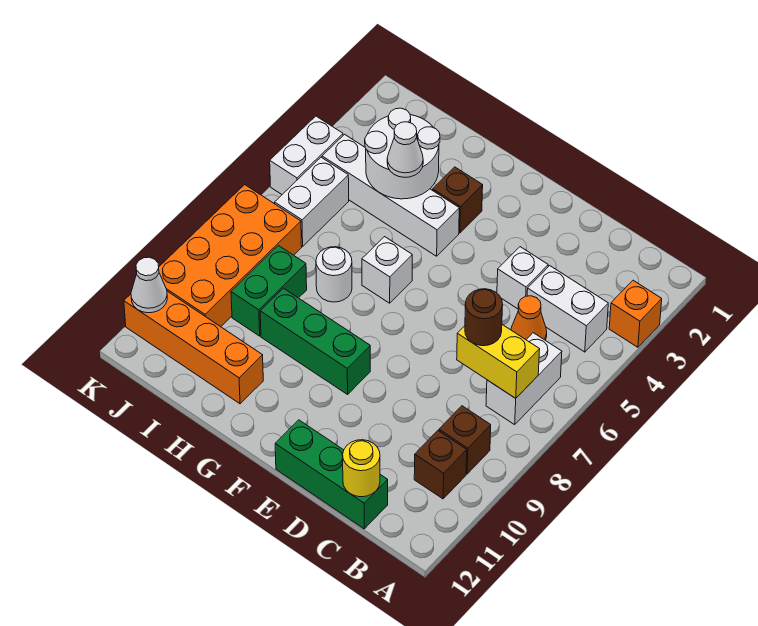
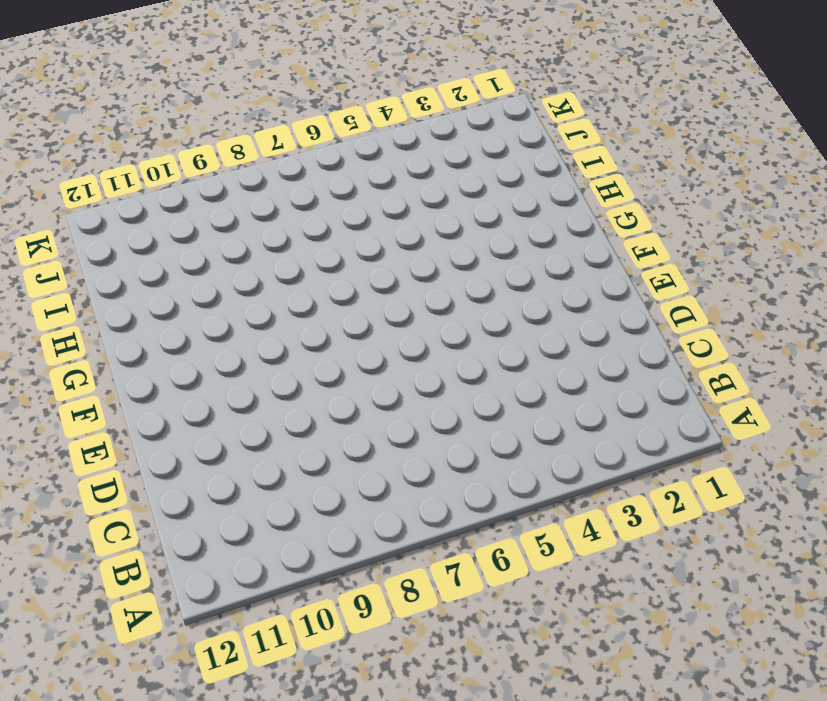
none -> orange brick A3 level 1
none -> white brick B4:C4 level 1
none -> white brick B6:B7 level 1

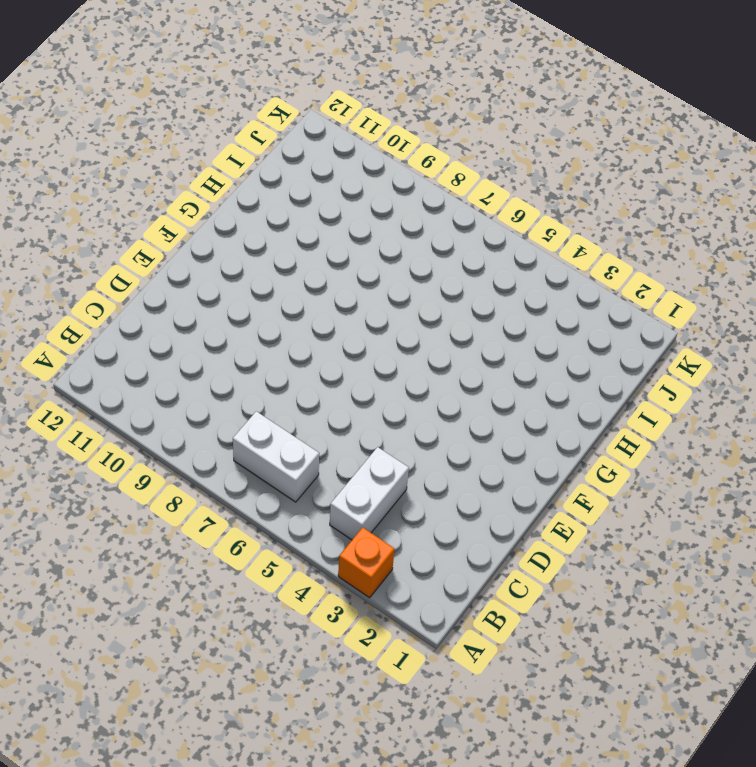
none -> brown brick B9 level 1
none -> brown brick B10 level 1
none -> orange cone C5 level 1

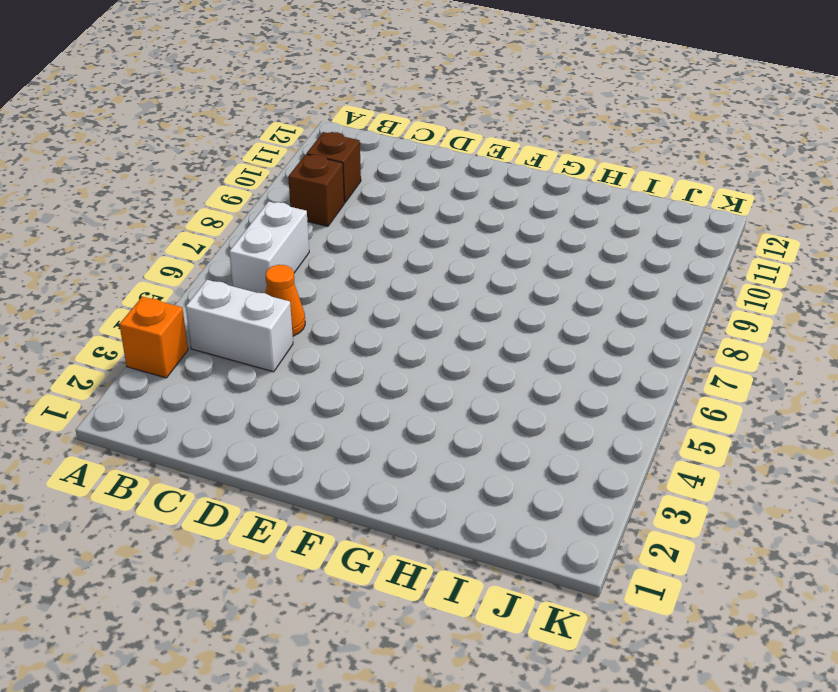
none -> green brick C12:E12 level 1
none -> white brick D4 level 1
none -> green brick F9:H9 level 1

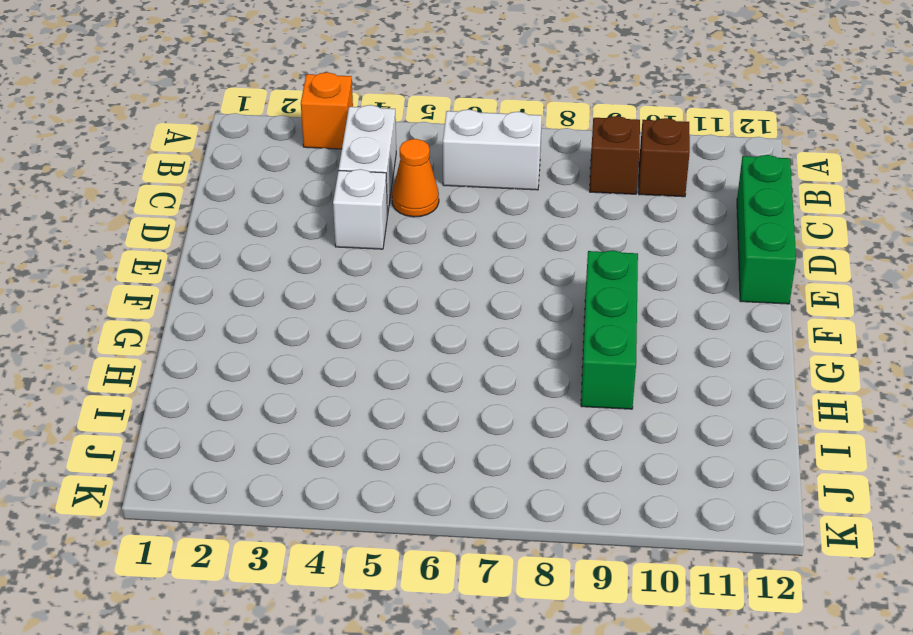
none -> brown brick G3 level 1
none -> white brick G4:J4 level 1
none -> white brick G6 level 1

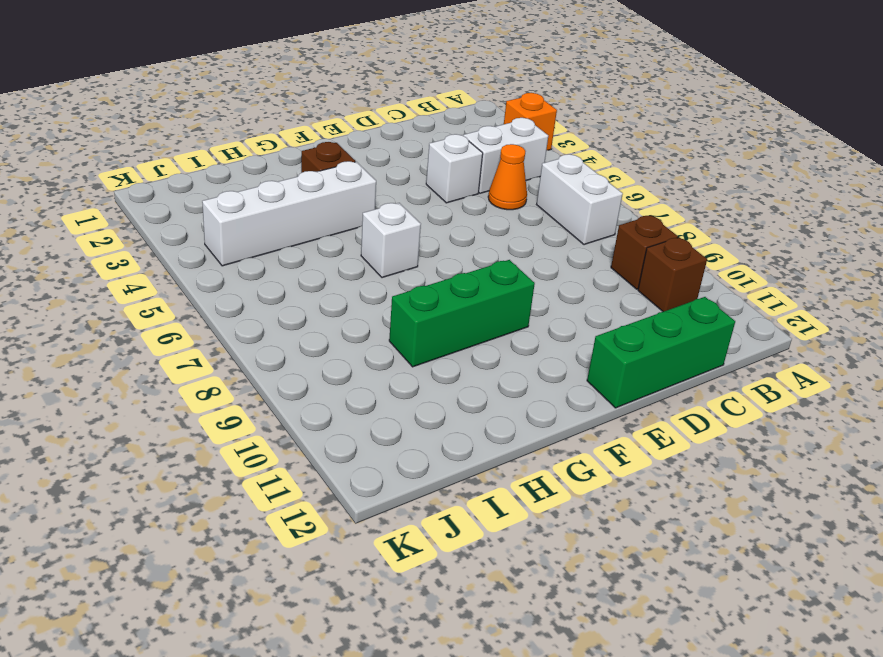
none -> white round brick H7 level 1
none -> orange brick H11:K11 level 1
none -> green brick I8:I9 level 1

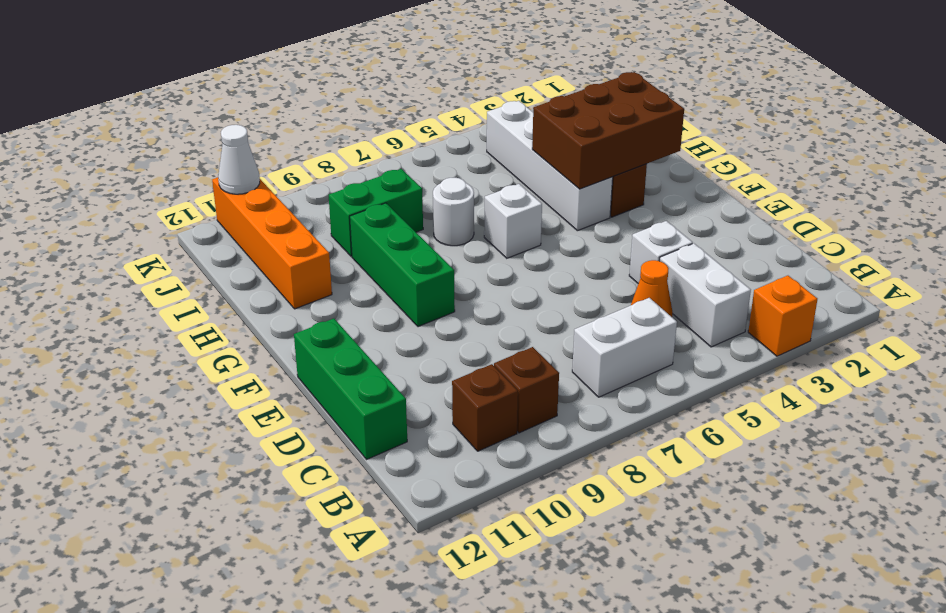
brown brick G2:H4 level 2 -> white round brick H3:I4 level 2
none -> white brick J5:J6 level 1
none -> orange brick J7:K10 level 1
none -> white brick K4:K5 level 1

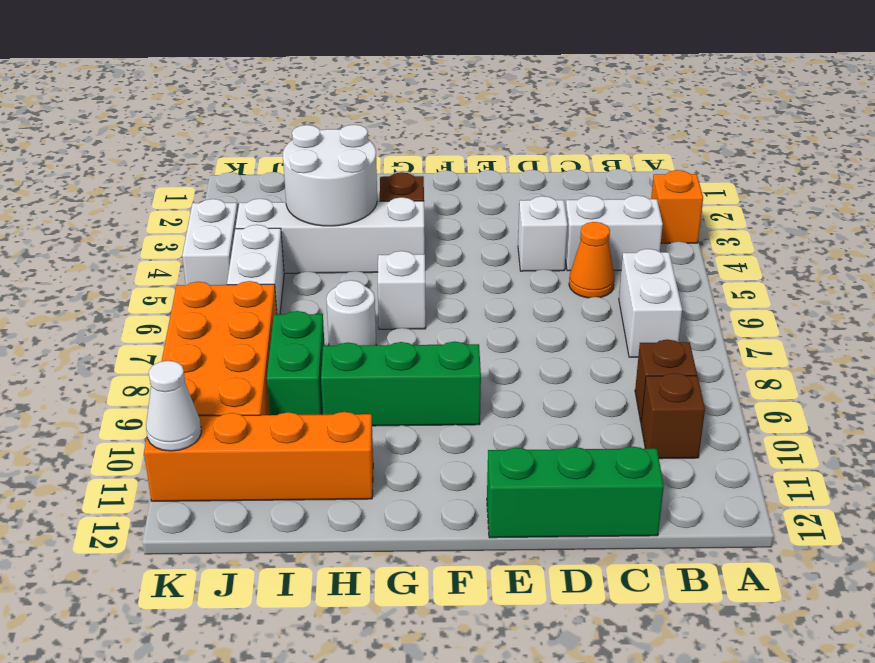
none -> yellow brick B7:C7 level 2
none -> yellow round brick C12 level 2
none -> brown round brick C7 level 3

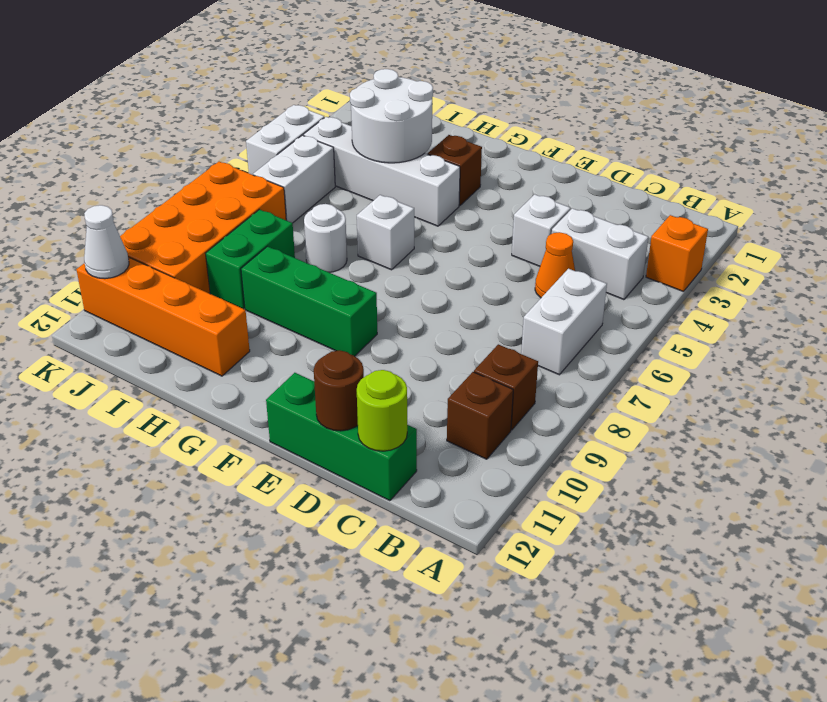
lime round brick C12 level 2 -> yellow round brick C12 level 2
brown round brick D12 level 2 -> brown round brick C7 level 3
none -> yellow brick B7:C7 level 2
none -> white cone H4 level 3

